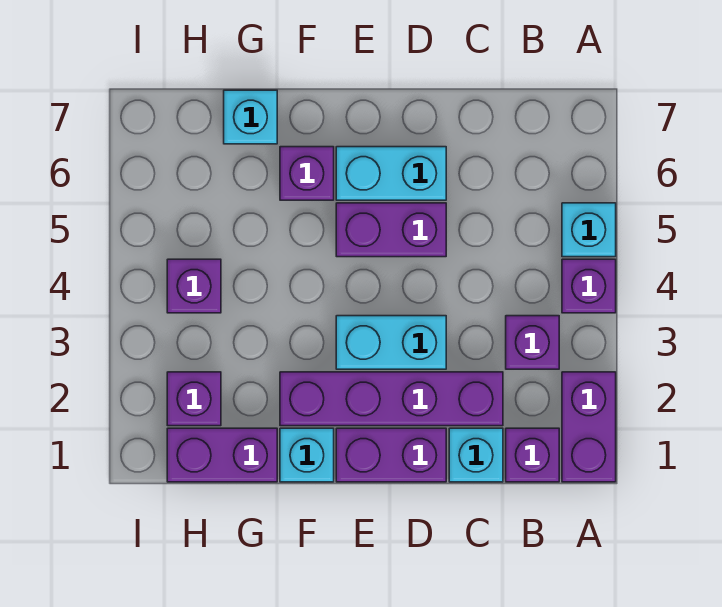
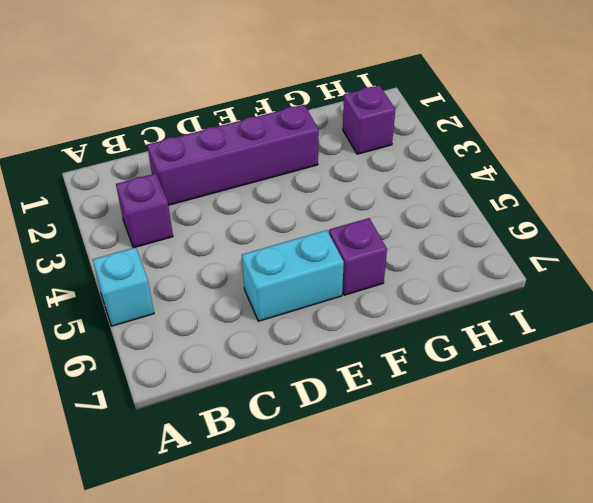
none -> purple brick A1:A2 level 1
none -> purple brick A4 level 1
none -> purple brick B1 level 1

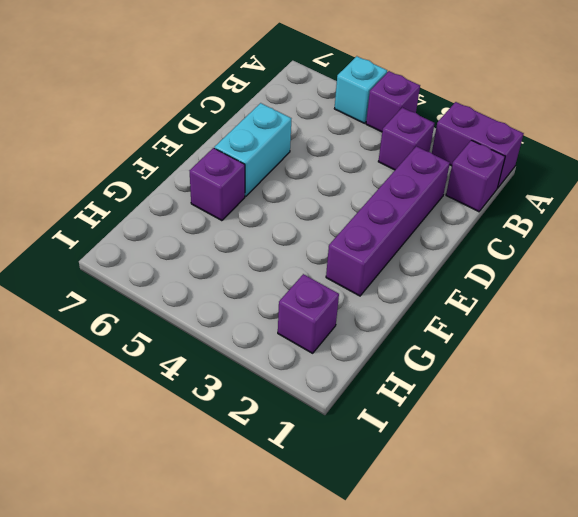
none -> cyan brick C1 level 1
none -> purple brick D1:E1 level 1
none -> cyan brick D3:E3 level 1

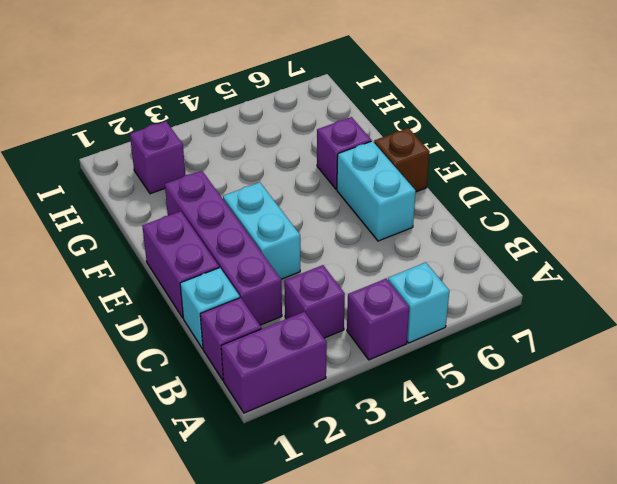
brown brick E7 level 1 -> none
none -> purple brick D5:E5 level 1
none -> cyan brick F1 level 1
none -> purple brick G1:H1 level 1

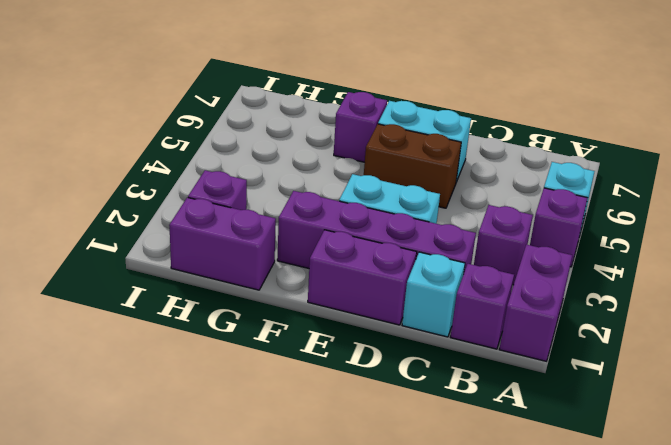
brown brick D5:E5 level 1 -> purple brick D5:E5 level 1
none -> cyan brick F1 level 1
none -> cyan brick G7 level 1
none -> purple brick H4 level 1

